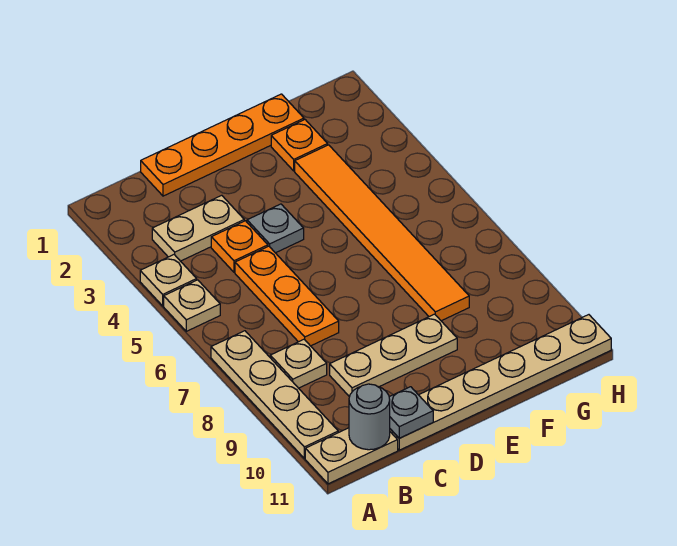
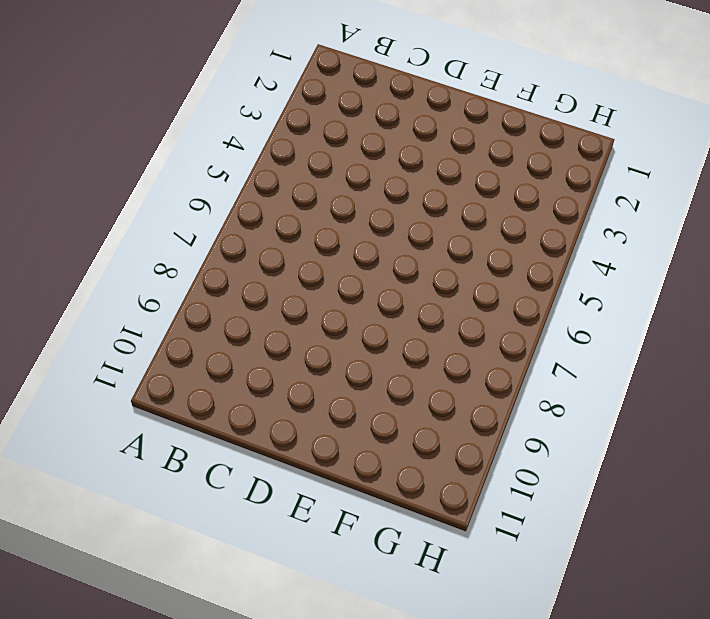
none -> tan plate A4 level 1
none -> tan plate A5 level 1
none -> tan plate A7:A10 level 1

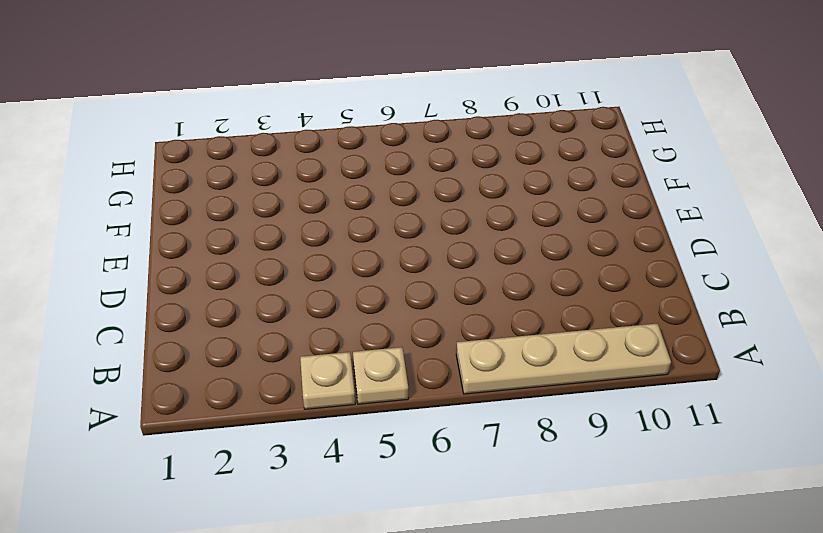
none -> tan plate A11:B11 level 1
none -> tan plate B3:C3 level 1
none -> tan plate B8 level 1

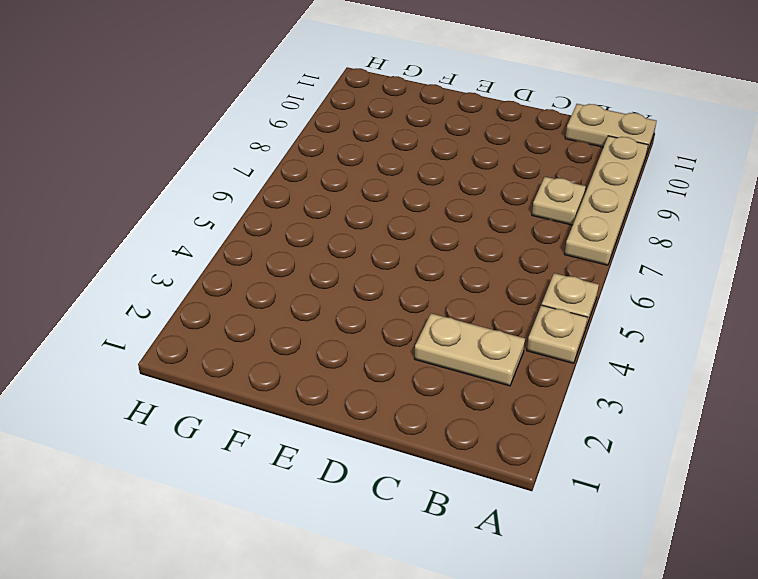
none -> orange plate C1:F1 level 1
none -> orange plate C4 level 1
none -> orange plate C5:C7 level 1

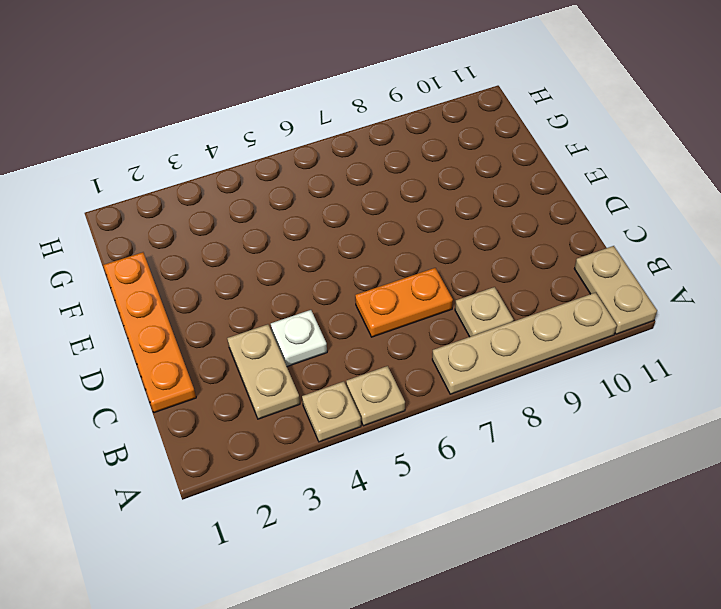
white plate C4 level 1 -> orange plate C4 level 1
orange plate C6:C7 level 1 -> orange plate C5:C7 level 1
none -> tan plate C9:E9 level 1
none -> tan plate C11:H11 level 1
none -> grey plate D4 level 1

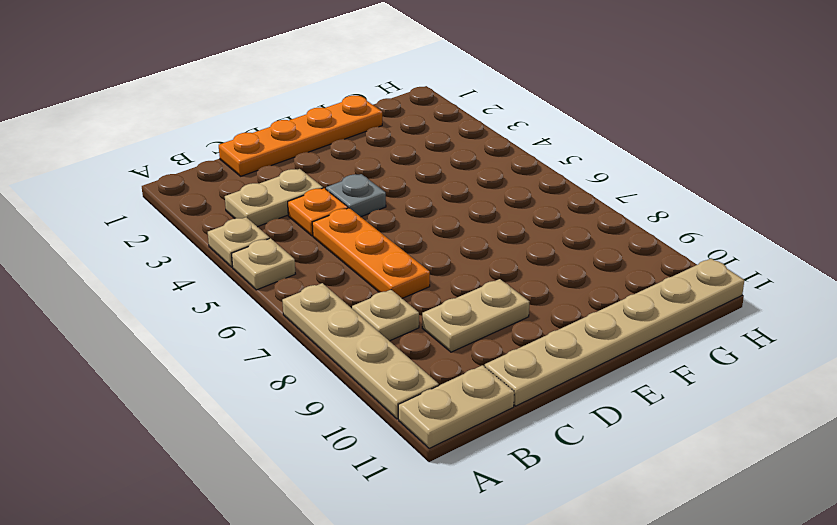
tan plate C9:D9 level 1 -> tan plate C9:E9 level 1
none -> orange plate F2 level 1
none -> orange tile F3:F8 level 1
none -> grey round brick B11 level 2

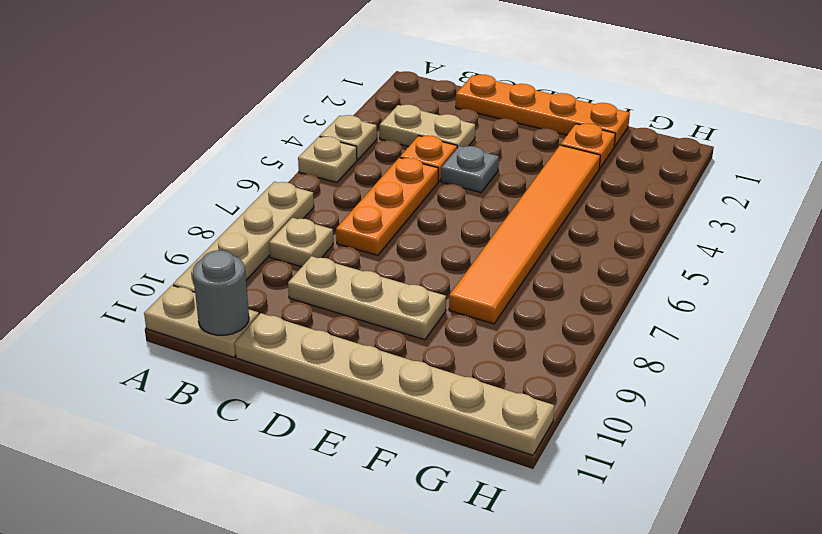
none -> grey plate C11 level 2

